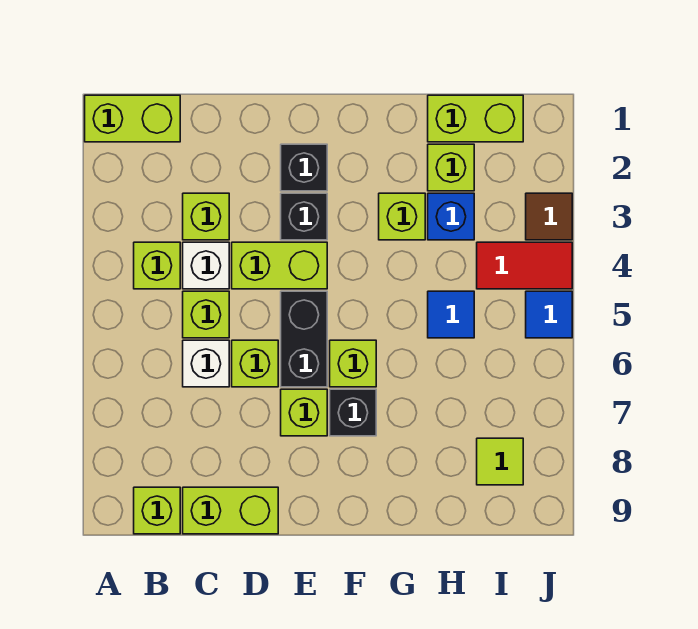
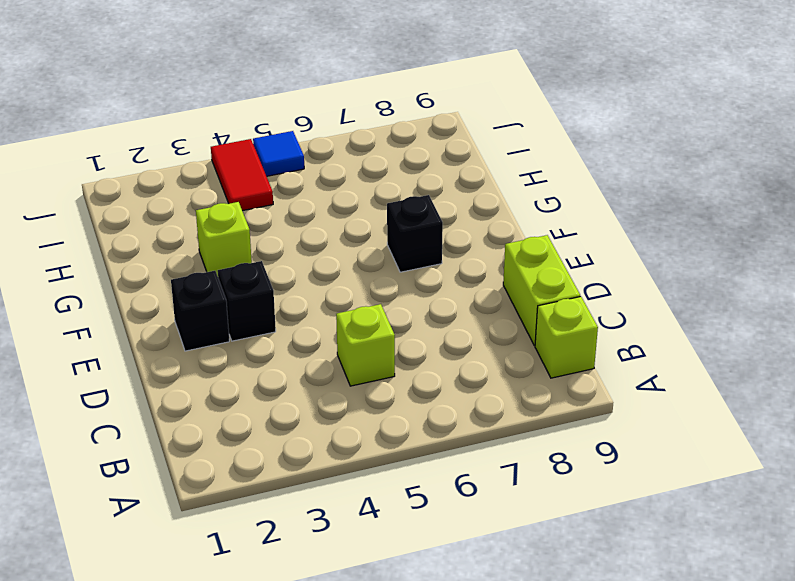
none -> lime brick A1:B1 level 1
none -> lime brick B4 level 1
none -> lime brick C3 level 1

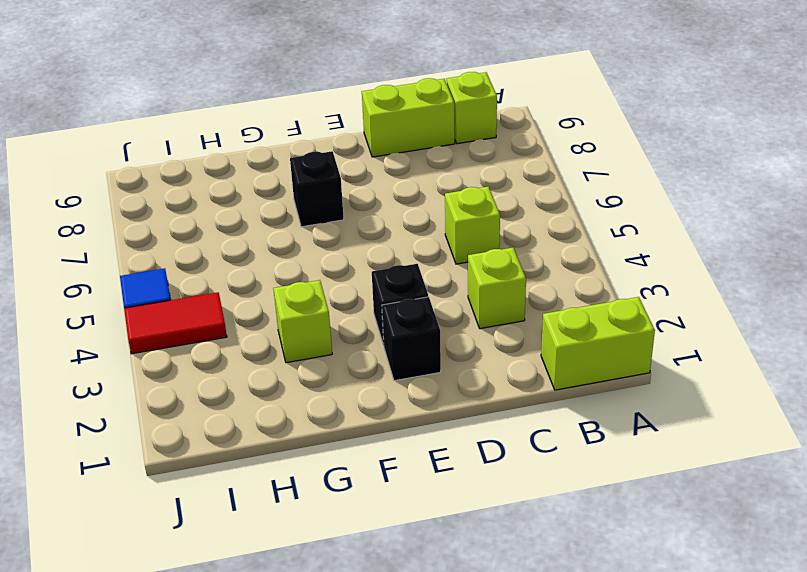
none -> lime brick B4 level 1
none -> white brick C4 level 1
none -> white brick C6 level 1

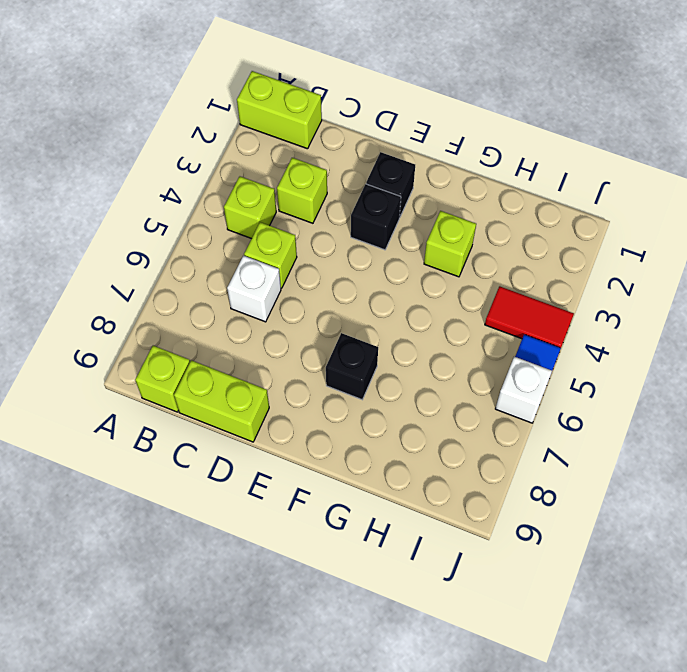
white brick J6 level 1 -> white brick C4 level 1
none -> lime brick D4:E4 level 1
none -> lime brick D6 level 1
none -> black brick E5:E6 level 1

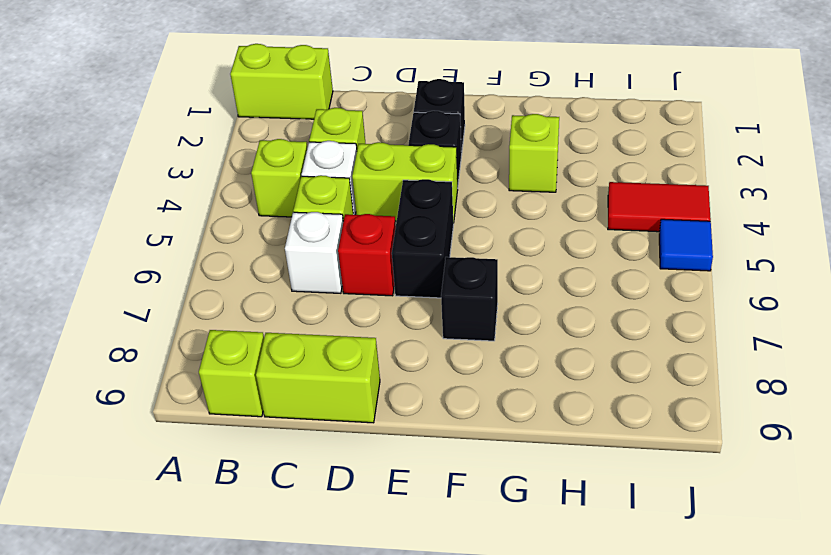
red brick D6 level 1 -> lime brick D6 level 1
none -> lime brick E7 level 1
none -> lime brick F6 level 1
none -> lime brick H1:I1 level 1

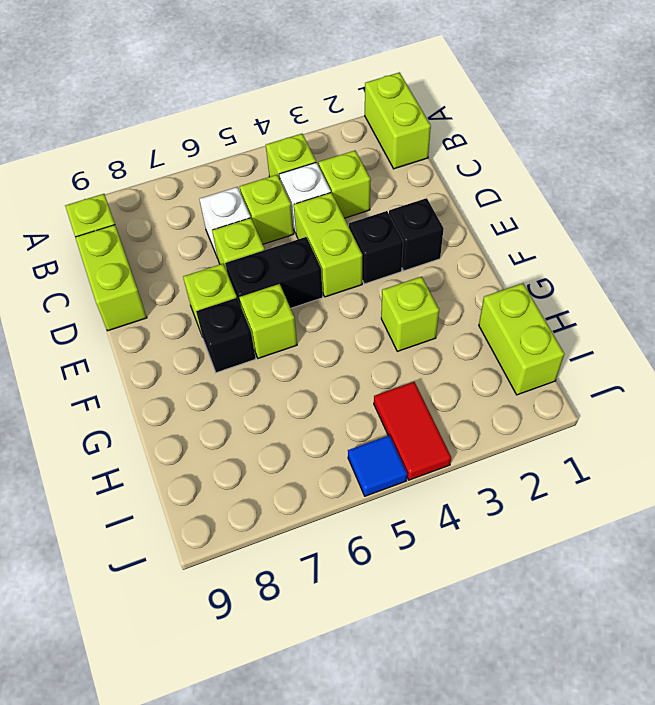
none -> lime brick H2 level 1
none -> blue brick H3 level 1
none -> blue tile H5 level 1

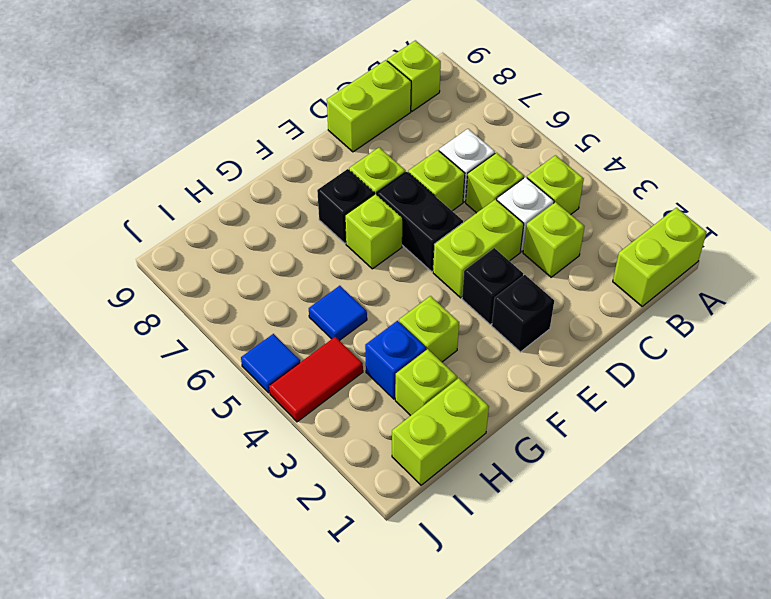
none -> lime tile I8 level 1
none -> brown tile J3 level 1

